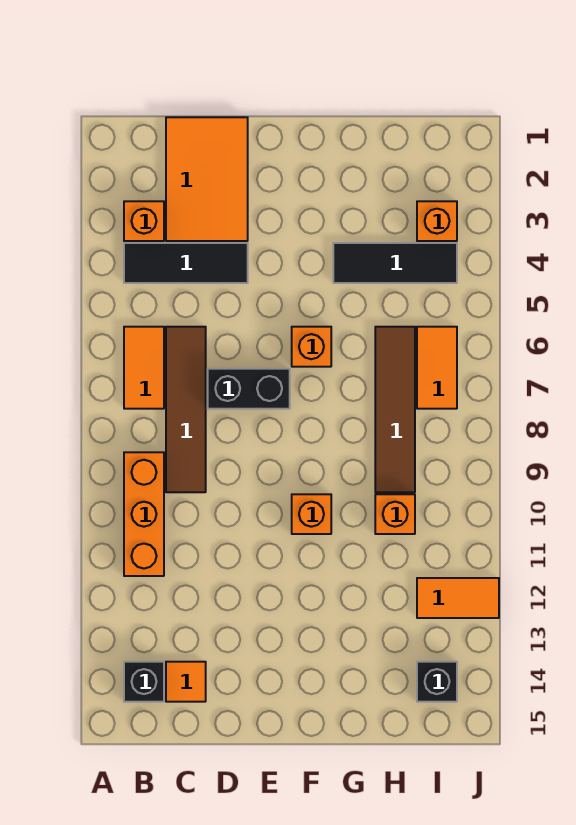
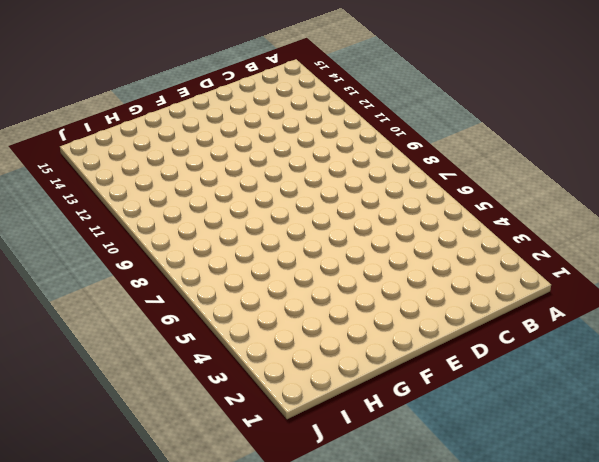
none -> orange brick B3 level 1
none -> black tile B4:D4 level 1
none -> orange tile B6:B7 level 1

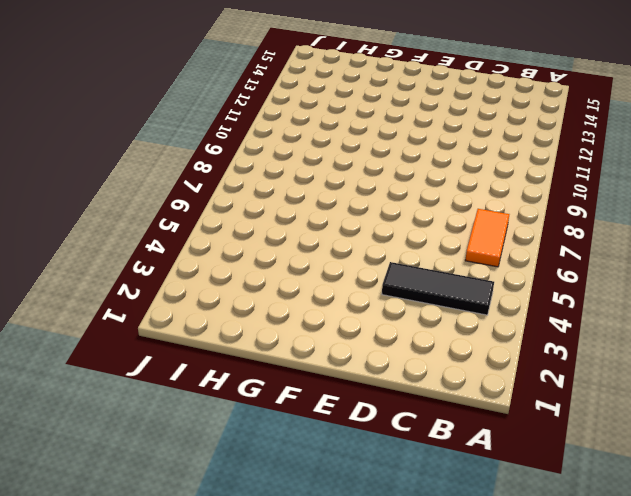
none -> orange brick B3 level 1
none -> orange brick B9:B11 level 1
none -> black brick B14 level 1

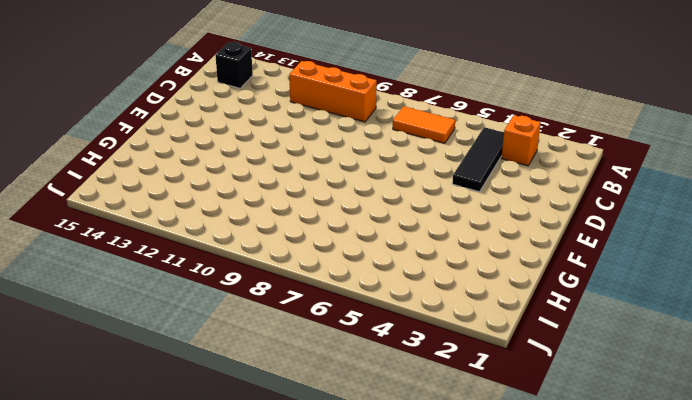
none -> orange tile C1:D3 level 1
none -> brown tile C6:C9 level 1
none -> orange tile C14 level 1

